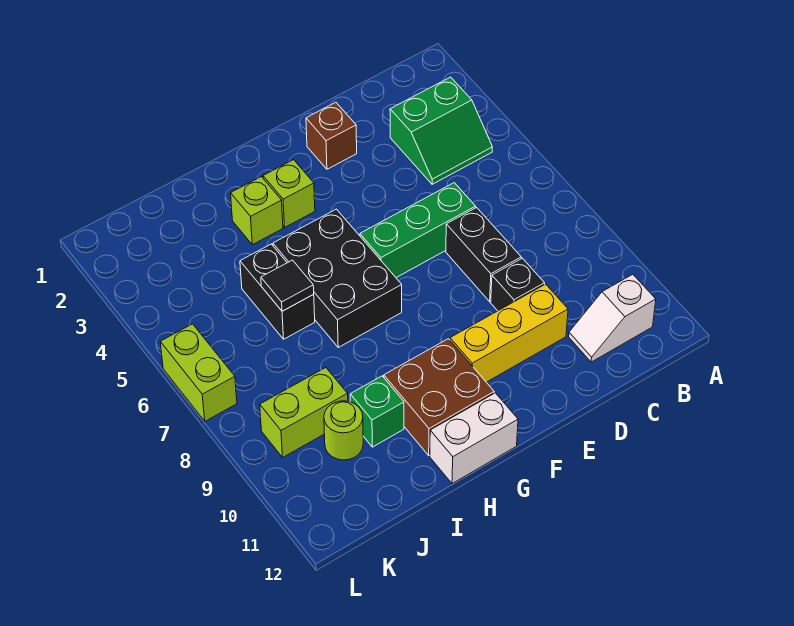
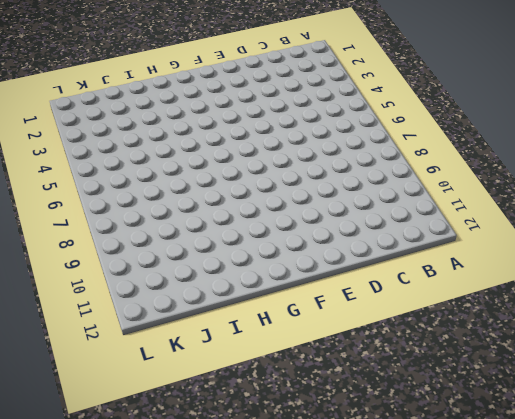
none -> green slope B3:C4 level 1 top 3
none -> white slope B11:C11 level 1 top B
none -> green brick D6:F6 level 1

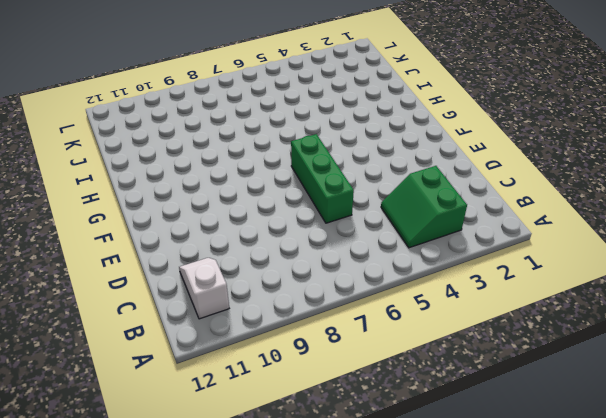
none -> black brick D7:D8 level 1
none -> black brick D9 level 1
none -> yellow brick D10:F10 level 1

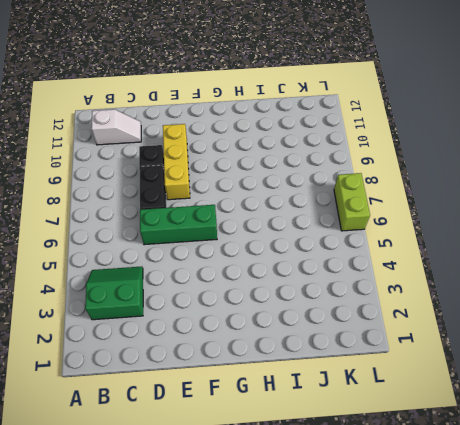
yellow brick E8:E10 level 1 -> yellow brick D10:F10 level 1
none -> brown brick E2 level 1
none -> lime brick G3 level 1
none -> black brick G5:H7 level 1

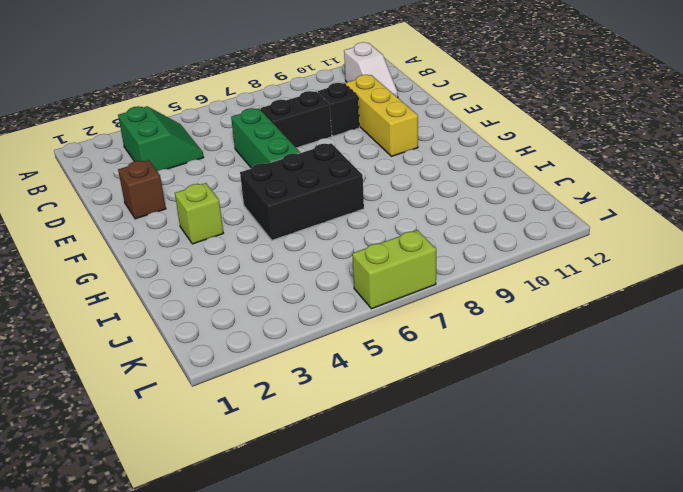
none -> brown brick G10:H11 level 1
none -> white brick G12:H12 level 1
none -> lime brick H3 level 1

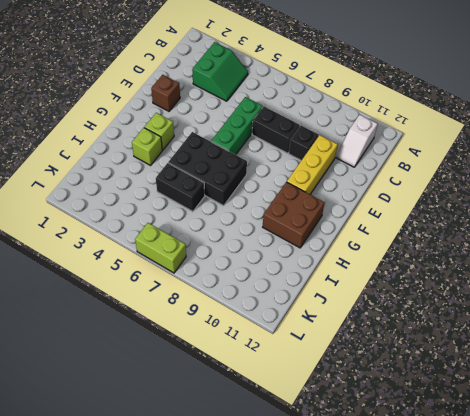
none -> white brick G12:H12 level 1
none -> green brick I10 level 1
none -> lime brick J9:K9 level 1

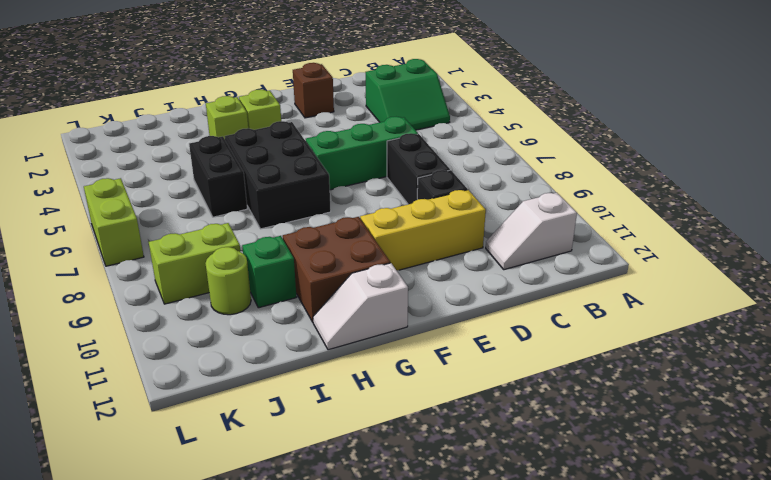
white slope G12:H12 level 1 top G -> white brick G12:H12 level 1
none -> black tile I6 level 2

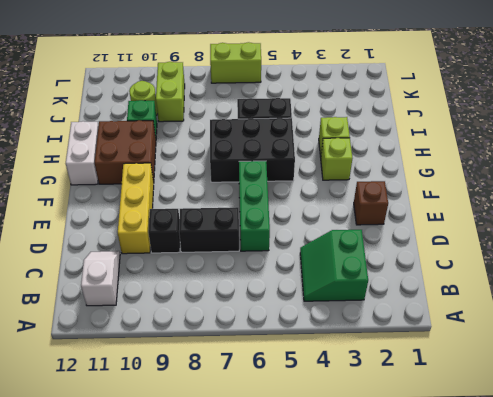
none -> black tile I6 level 2

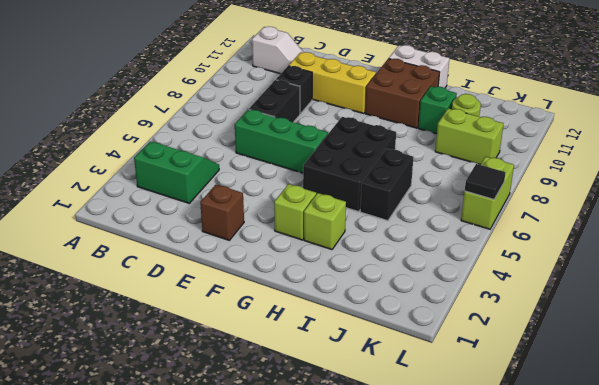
black tile L6 level 2 -> black tile I6 level 2

